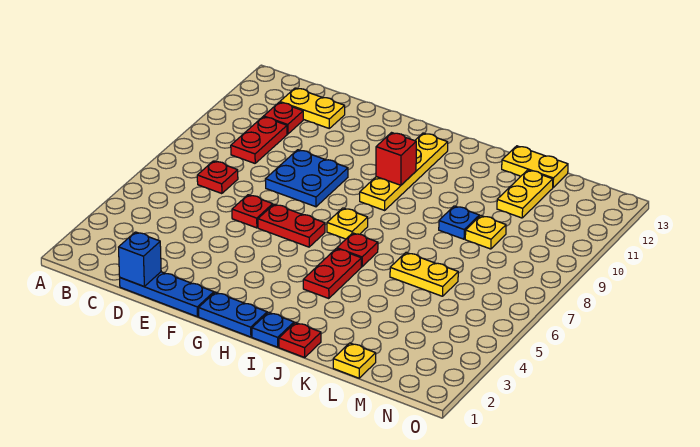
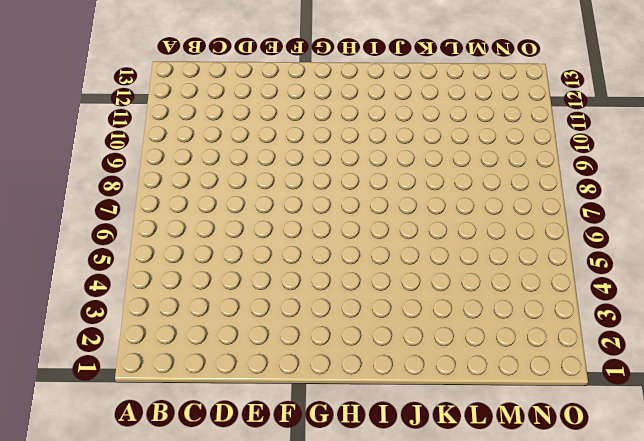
none -> red plate C7 level 1
none -> red plate C9:C10 level 1
none -> red plate C11 level 1

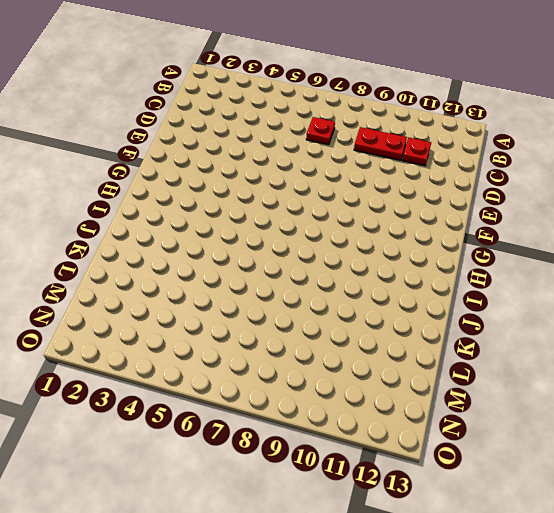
none -> yellow plate C12:D12 level 1
none -> blue plate D1:F1 level 1
none -> red plate E6 level 1

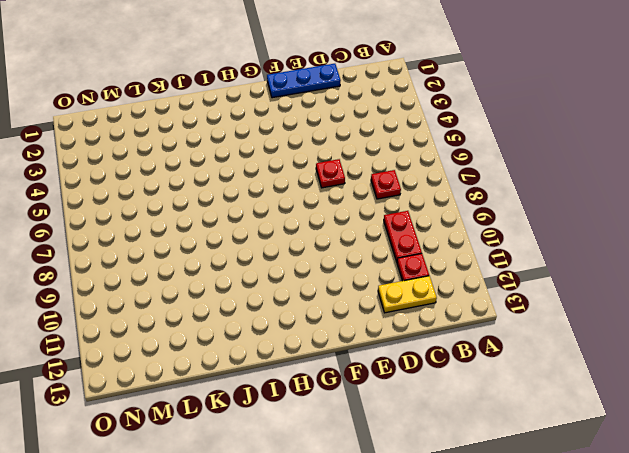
none -> blue plate E8:F9 level 1
none -> red plate F6:G6 level 1
none -> blue plate G1:H1 level 1

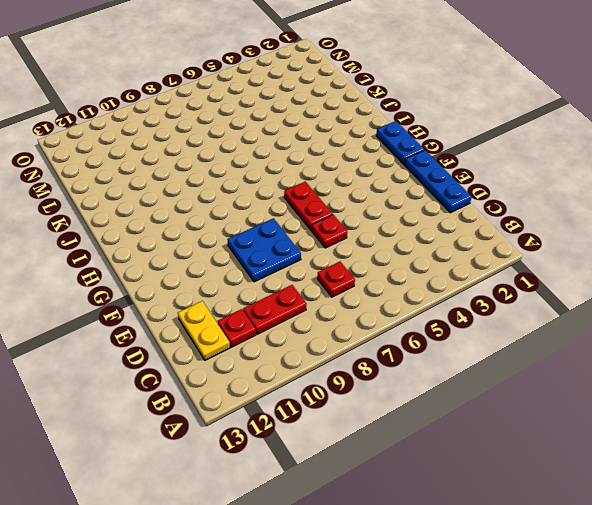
none -> yellow plate H7 level 1
none -> yellow plate H9:H12 level 1
none -> blue plate I1 level 1

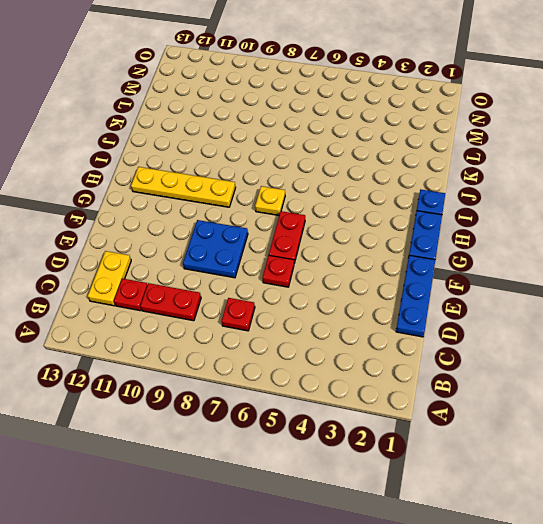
none -> red plate I4:I5 level 1
none -> red plate I6 level 1
none -> red plate J1 level 1

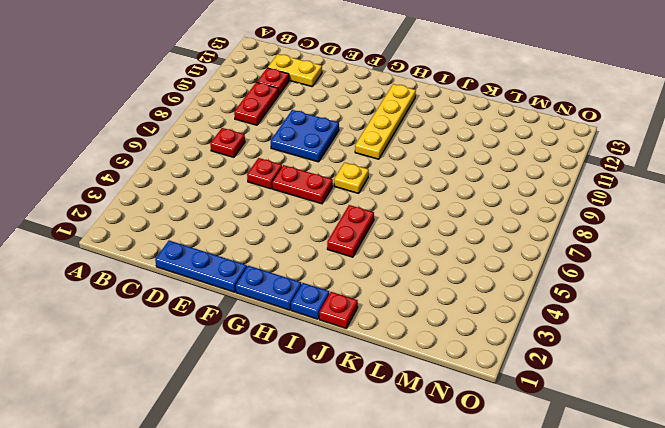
none -> red plate I6 level 1
none -> yellow plate K6:L6 level 1
none -> blue plate K9 level 1

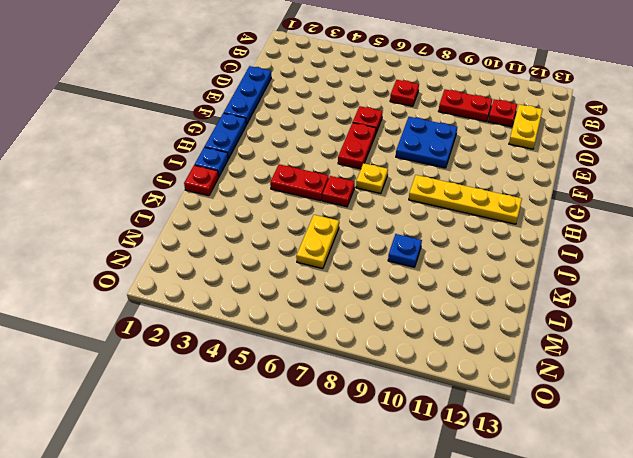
none -> yellow plate K13:L13 level 1
none -> yellow plate L1 level 1
none -> yellow plate L9 level 1

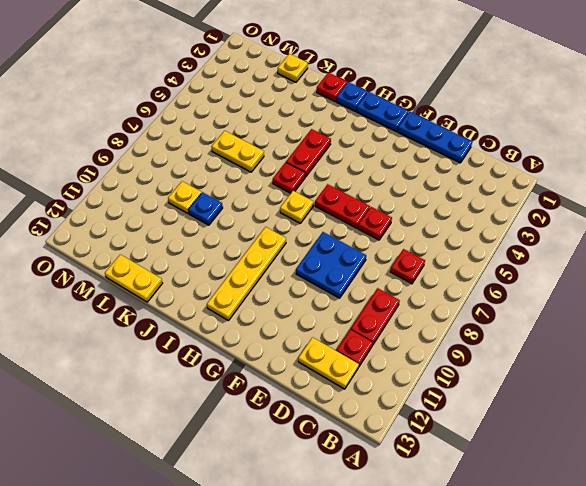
none -> yellow plate L11:L12 level 1
none -> blue brick D1 level 2
none -> red brick H10 level 2

